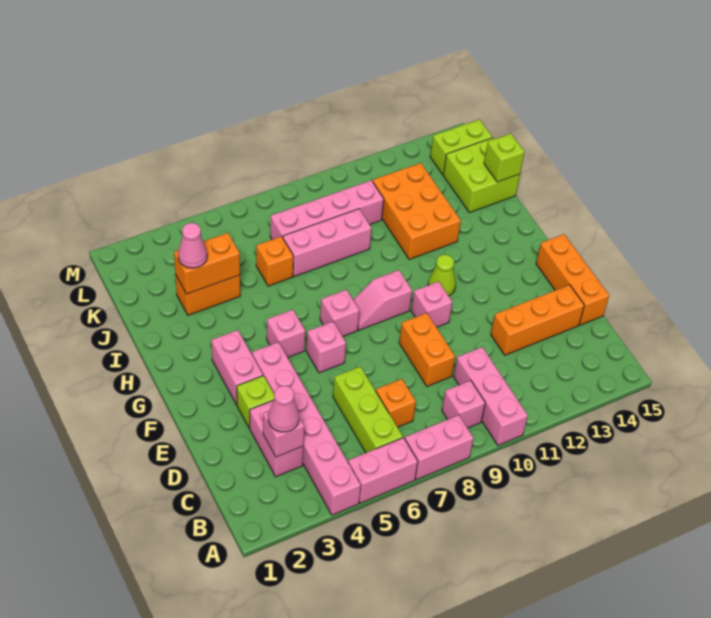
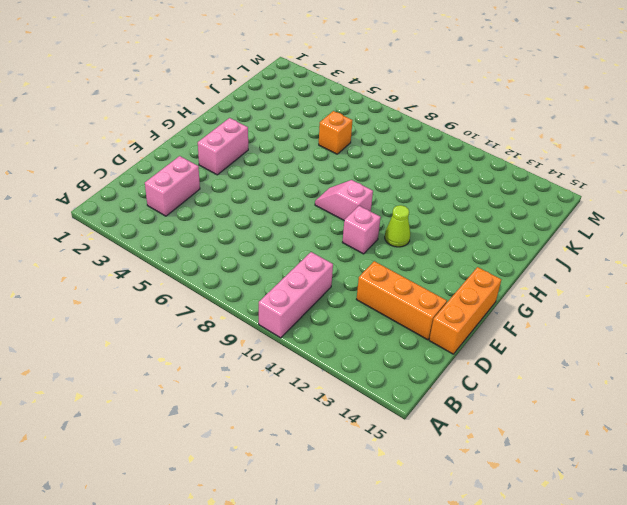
none -> pink brick A4:F4 level 1
none -> pink brick A5:A6 level 1
none -> pink brick A7:A8 level 1
none -> lime brick B6:D6 level 1

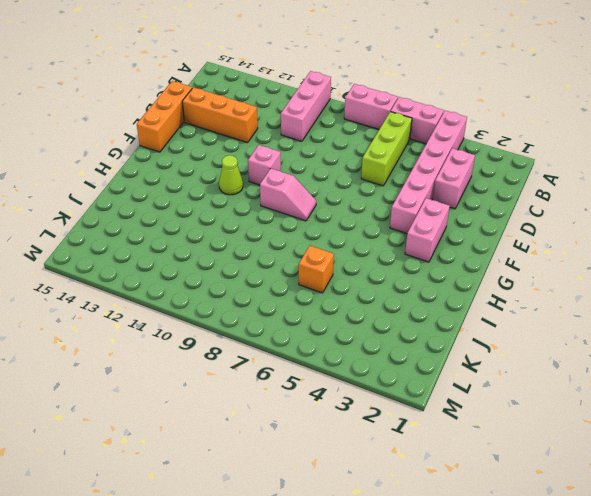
none -> pink brick B9 level 1
none -> orange brick C7 level 1
none -> orange brick D9:E9 level 1
none -> lime brick E3 level 1

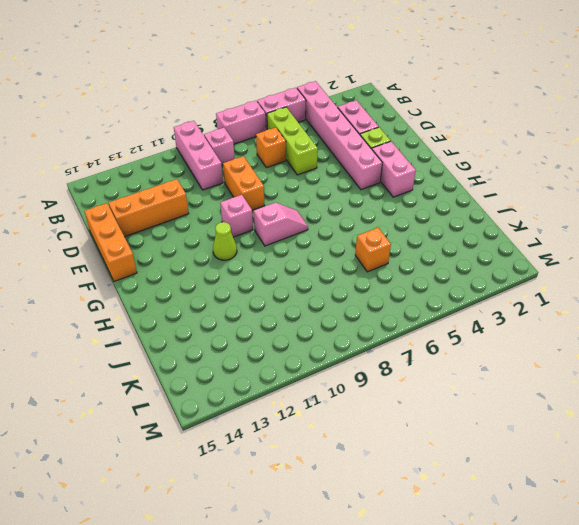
none -> pink brick F6 level 1
none -> pink brick G5 level 1
none -> pink brick G7 level 1
none -> orange brick I11:K12 level 1

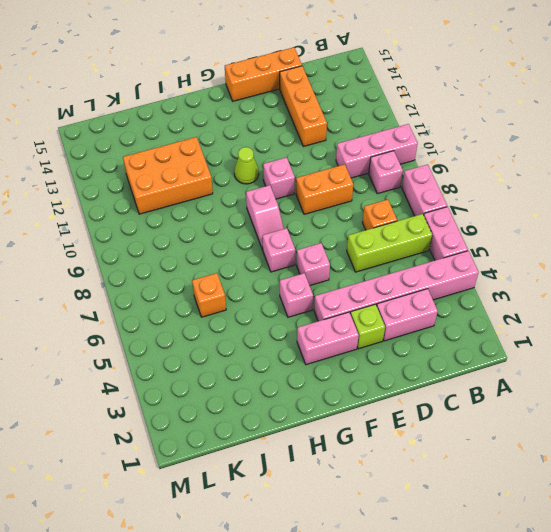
none -> orange brick J3:J4 level 1
none -> pink brick J7:J9 level 1
none -> lime brick J14:K15 level 1
none -> pink brick K7:K10 level 1

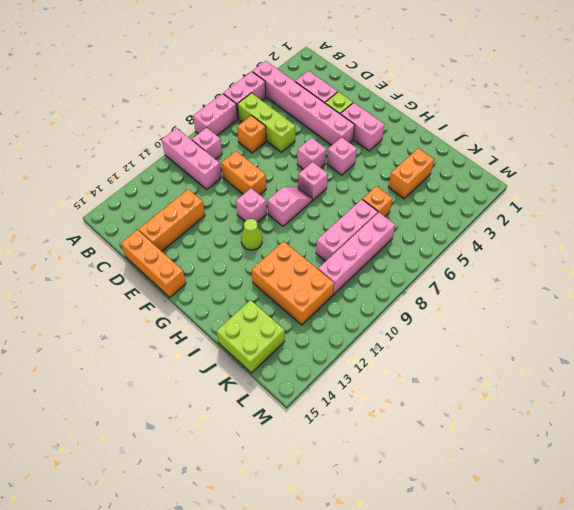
none -> lime brick L14:L15 level 1
none -> pink brick C3 level 2
none -> orange brick J3:J4 level 2
none -> lime brick J15 level 2

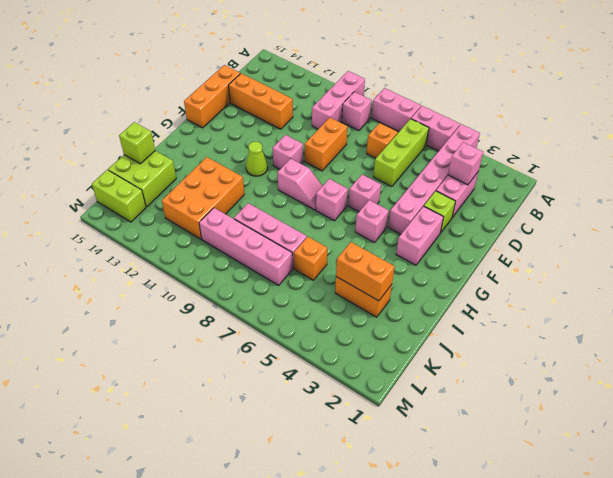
none -> pink cone C3 level 3
none -> pink cone J3 level 3

